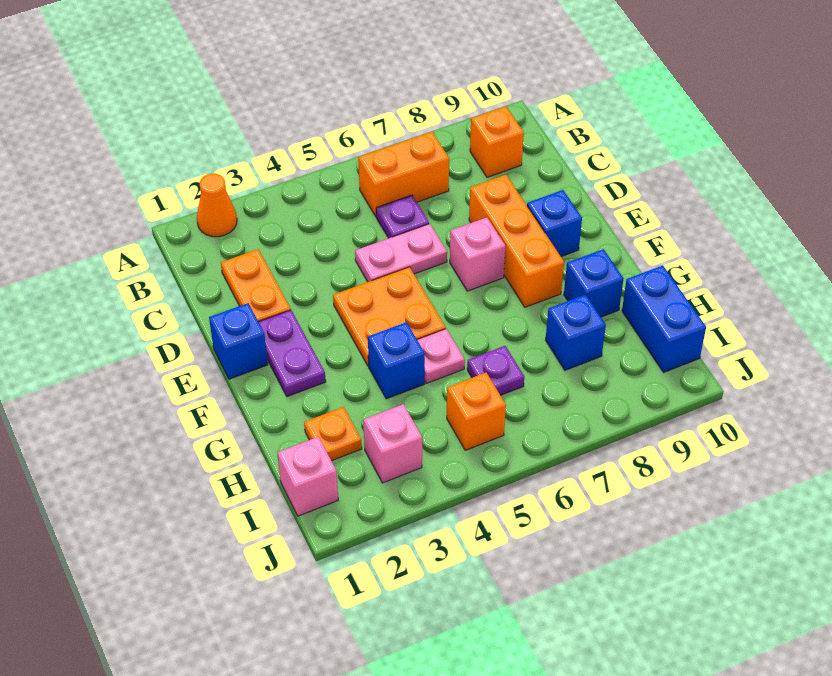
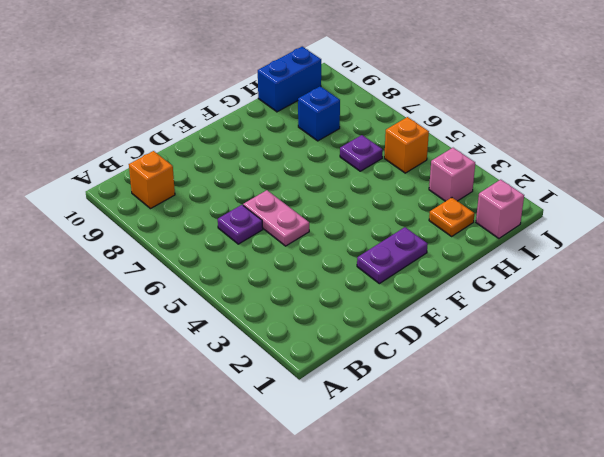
none -> orange cone A2 level 1
none -> orange brick B6:B7 level 1
none -> orange plate C2:D2 level 1

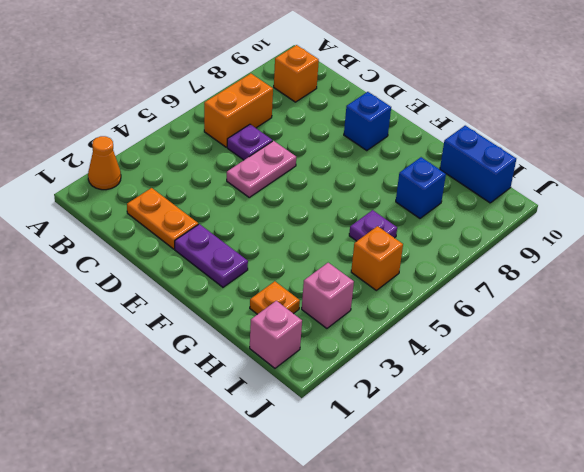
none -> orange brick D8:F8 level 1
none -> blue brick E1 level 1
none -> orange plate E4:F5 level 1

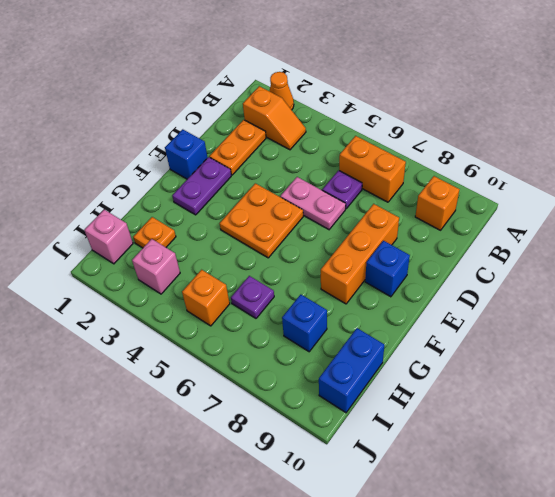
orange slope B2:B3 level 1 top 2 -> none
none -> pink brick E7 level 1
none -> blue brick G4 level 1
none -> pink plate G5 level 1

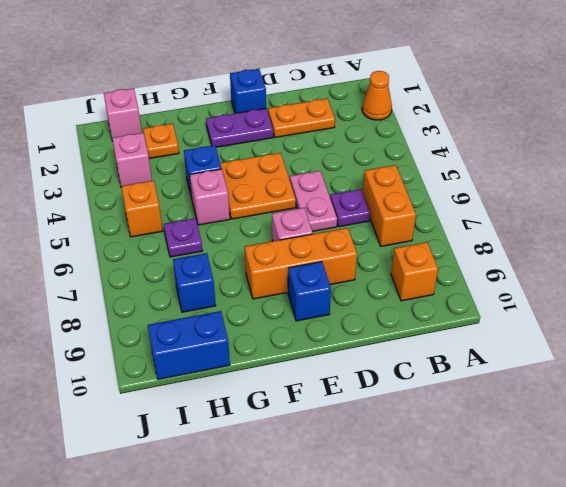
pink brick G5 level 1 -> pink plate G5 level 1
none -> blue brick G9 level 1

